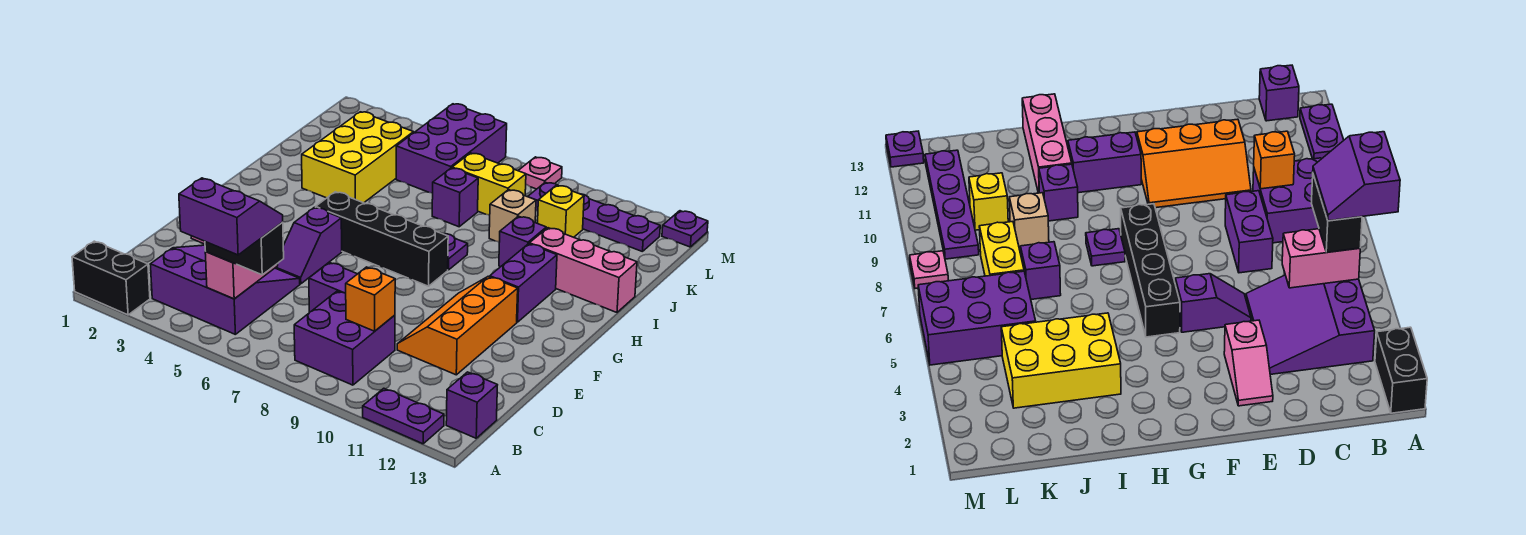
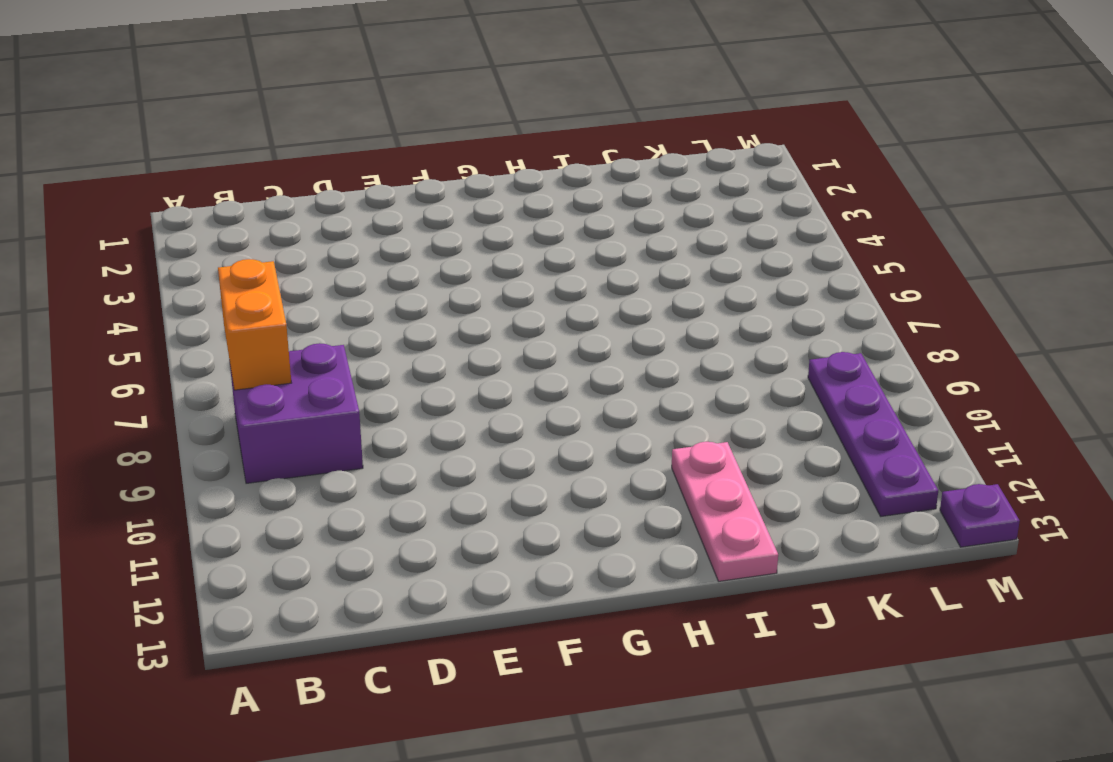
orange brick B7:B8 level 2 -> none
pink plate I11:I13 level 1 -> pink brick I11:I13 level 1
none -> black brick A1:A2 level 1
none -> purple plate A11:A12 level 1
none -> purple slope B3:D5 level 1 top B

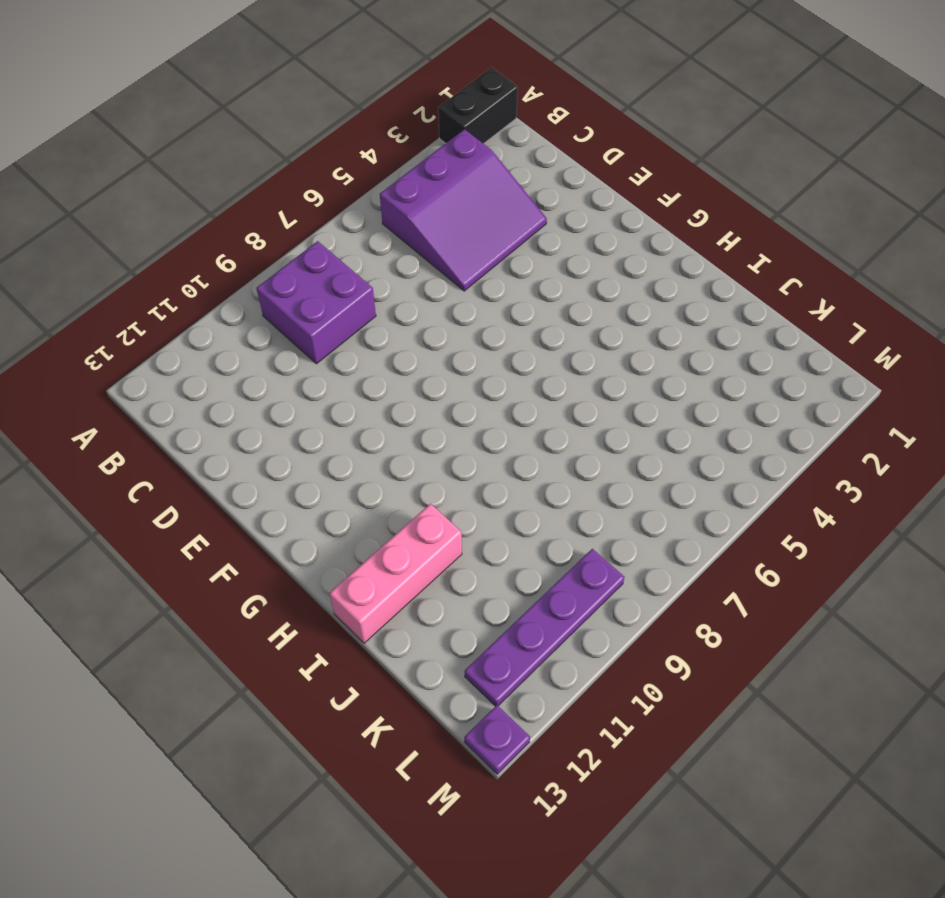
none -> purple plate A11:A12 level 1
none -> purple brick B13 level 1
none -> purple brick D7:D8 level 1

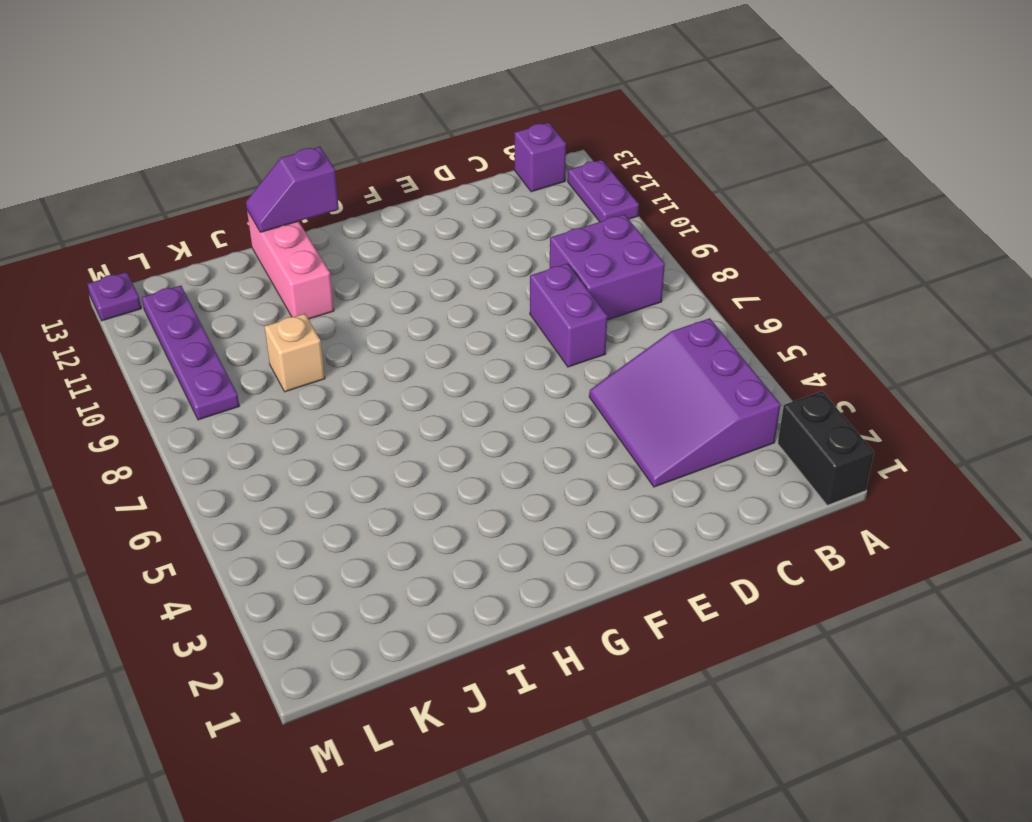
purple slope H13:I13 level 2 top H -> purple slope E5:F5 level 1 top F
none -> orange slope D10:F11 level 1 top 11
none -> pink slope E2:E3 level 1 top 3
none -> black brick G5:G8 level 1

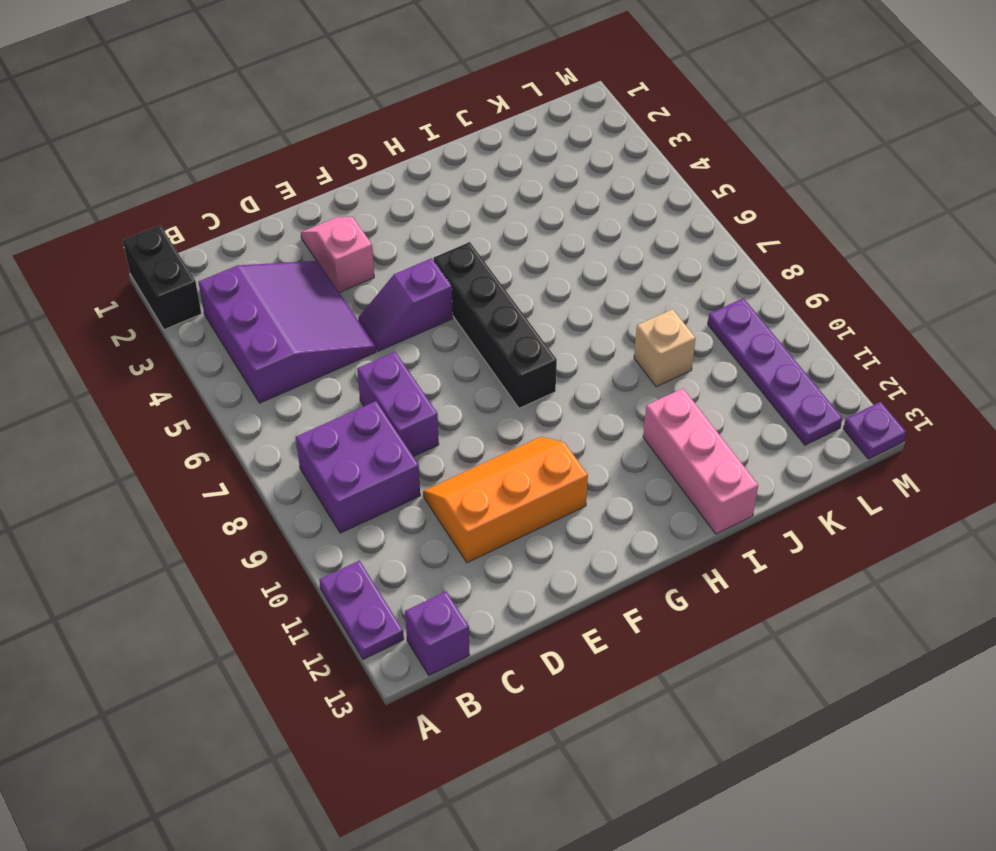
none -> purple brick G11:H11 level 1
none -> purple plate H8 level 1
none -> yellow brick I3:K4 level 1

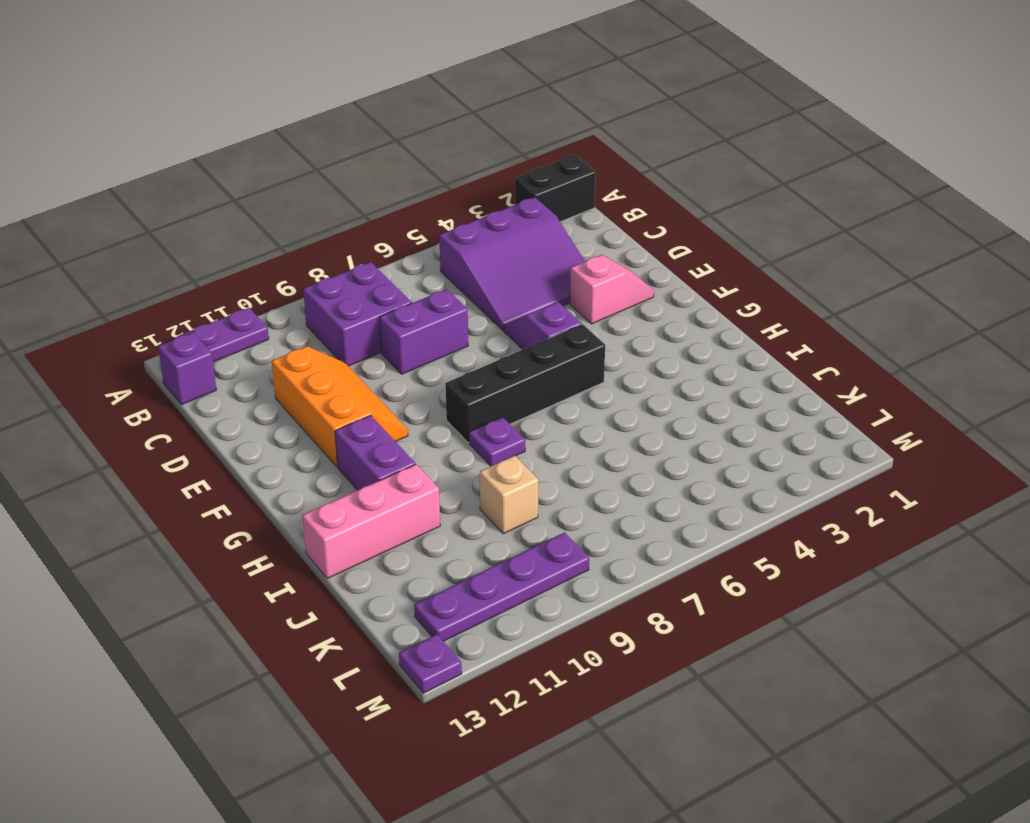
none -> yellow brick I3:K4 level 1
none -> purple brick I10 level 1
none -> purple brick J7 level 1

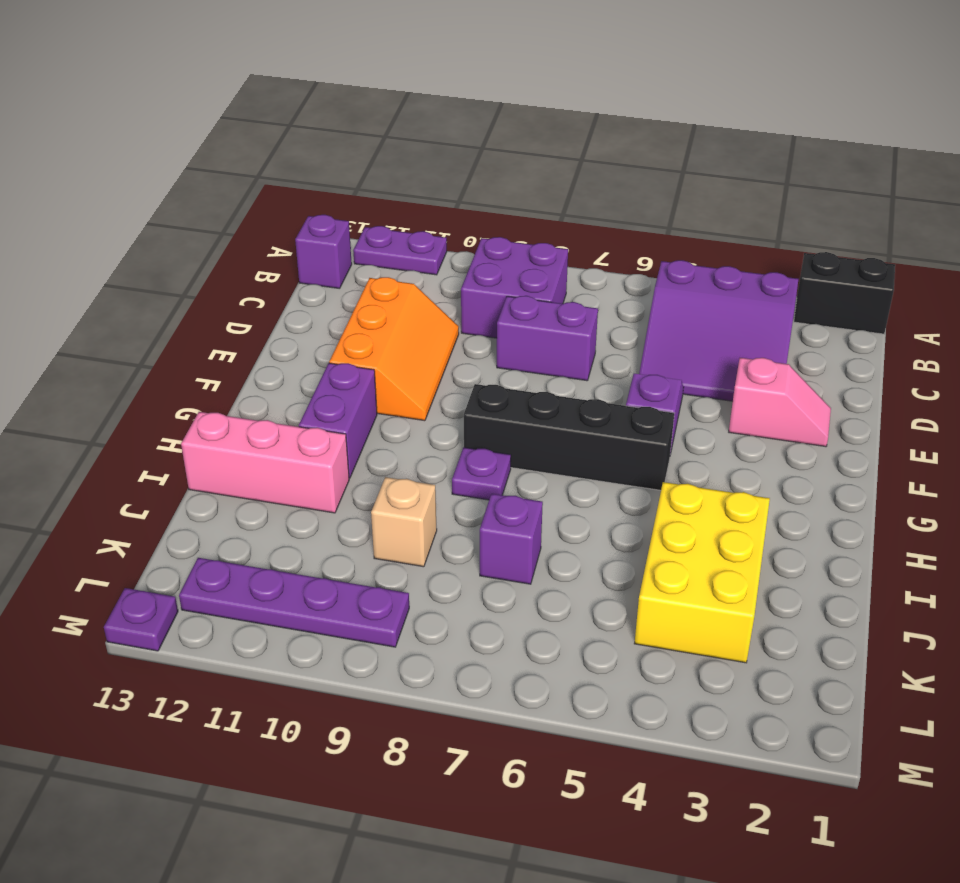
none -> purple brick I10 level 1
none -> purple brick K5:M6 level 1
none -> yellow brick K7:K8 level 1

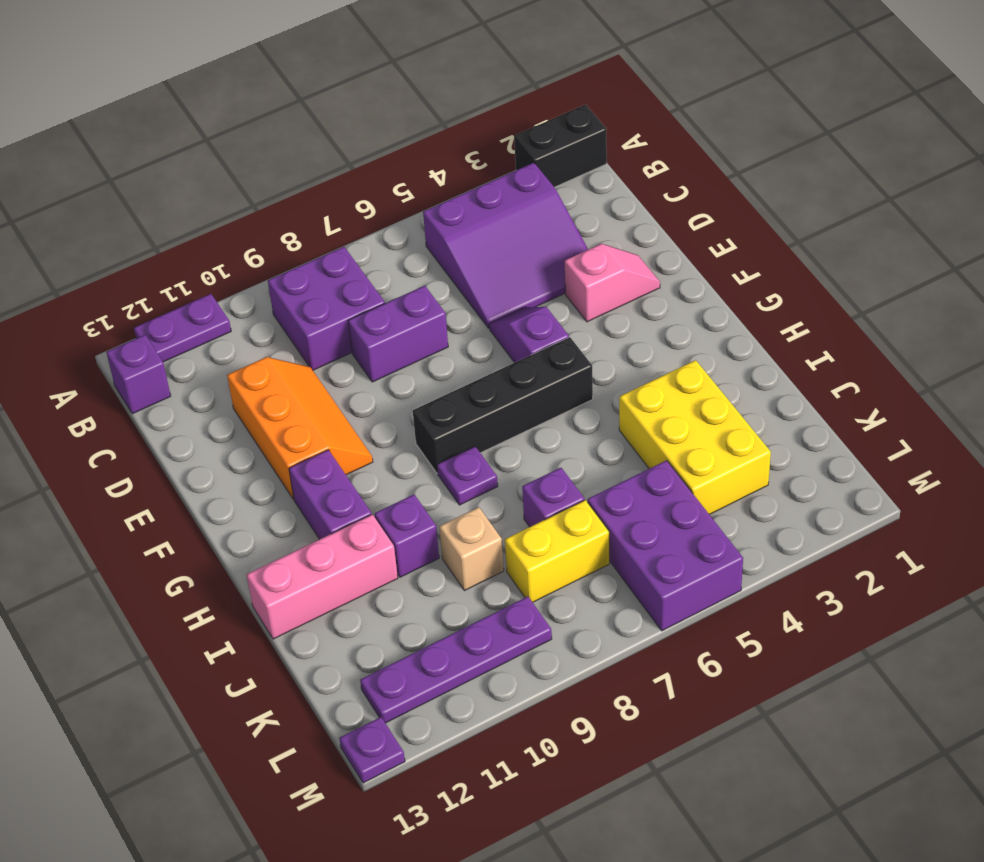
none -> yellow brick K10 level 1
none -> pink plate M8 level 1
none -> pink brick B5:C5 level 2

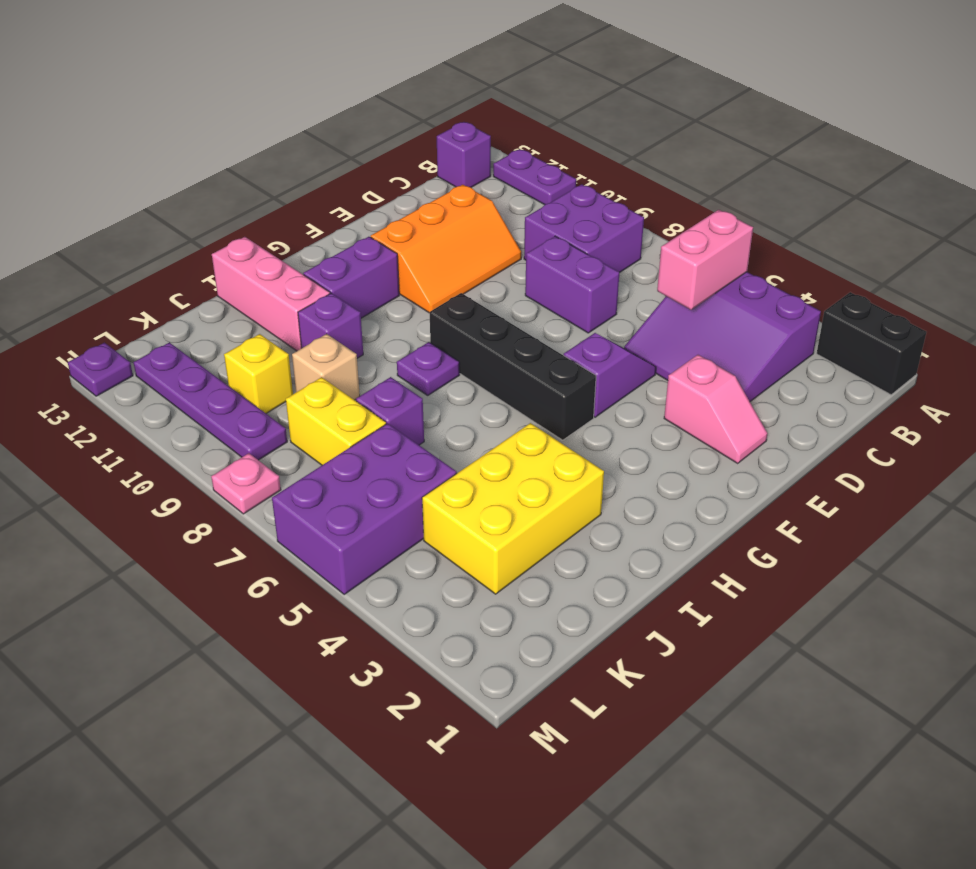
none -> orange brick C9 level 2
none -> black brick B5:B6 level 3
none -> purple slope A5:B6 level 4 top A

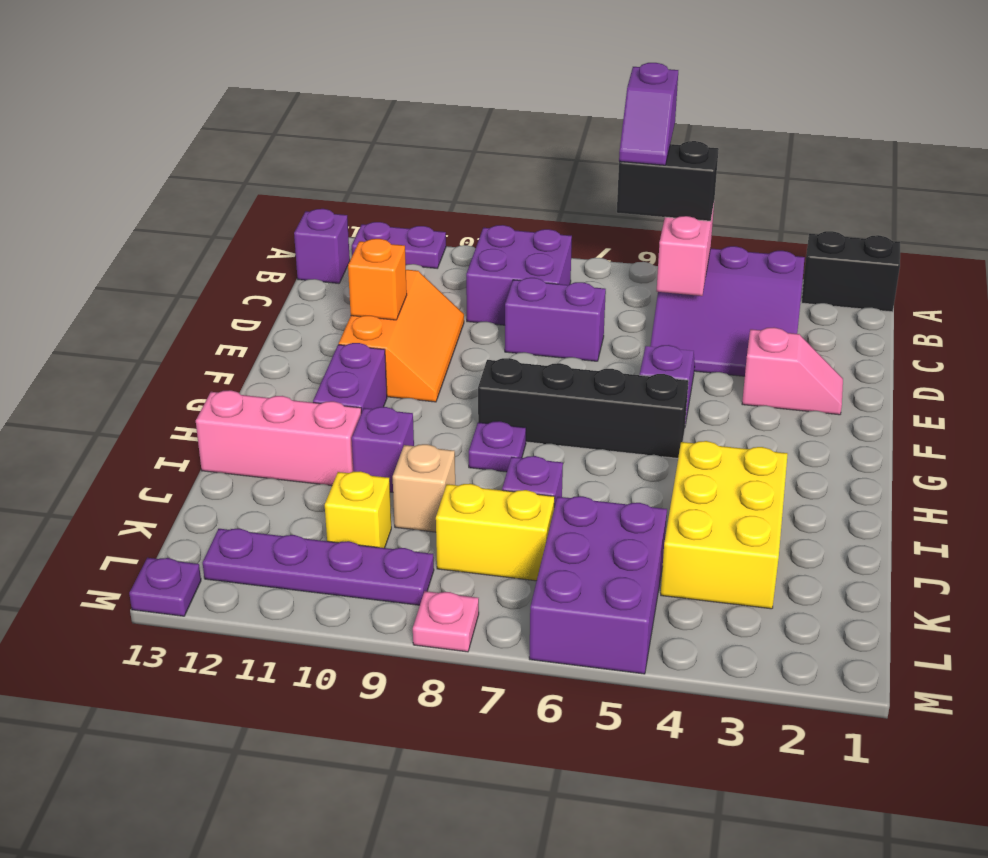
purple slope A6:B6 level 4 top A -> purple slope A5:B6 level 4 top A
orange brick E11 level 2 -> orange brick C9 level 2

